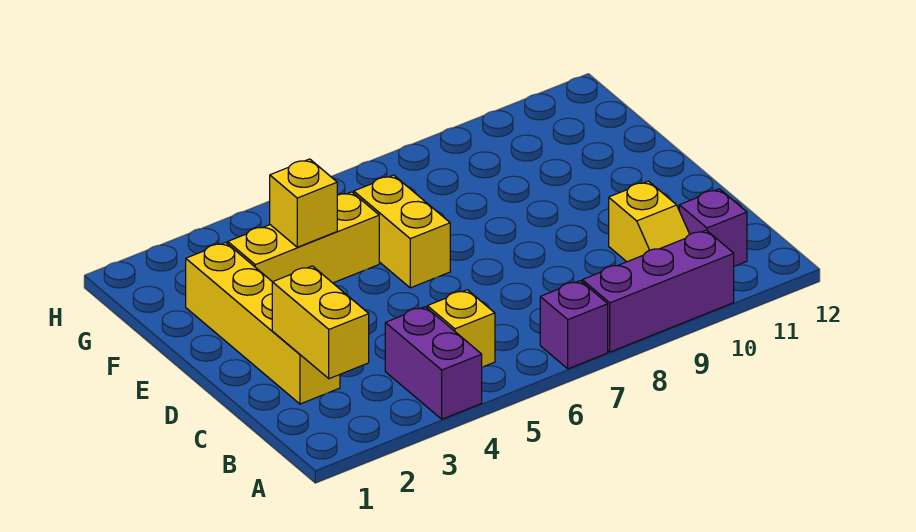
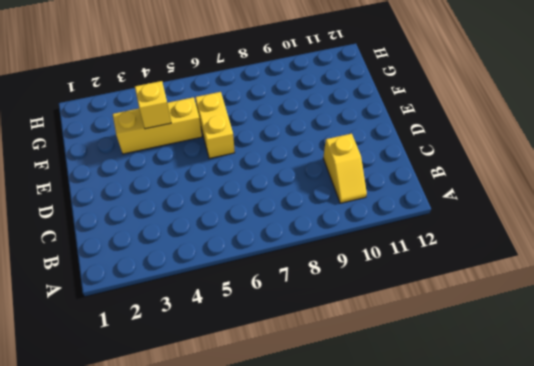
none -> purple brick A4:B4 level 1
none -> purple brick A7 level 1

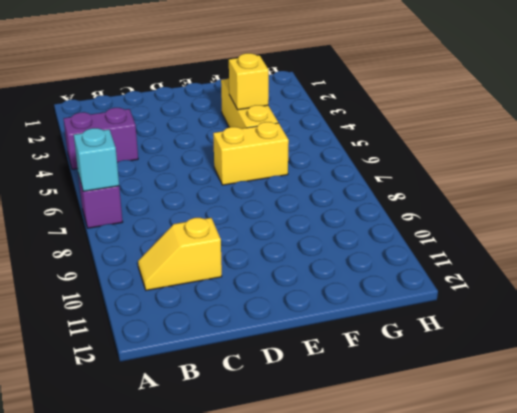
cyan brick A7 level 2 -> none
none -> purple brick A8:A10 level 1
none -> yellow brick B5 level 1

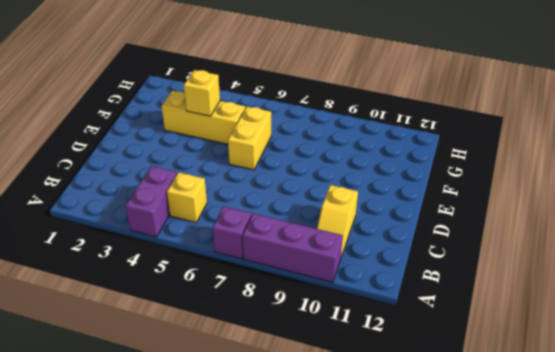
none -> purple brick B11 level 1
none -> yellow brick C2:F2 level 1

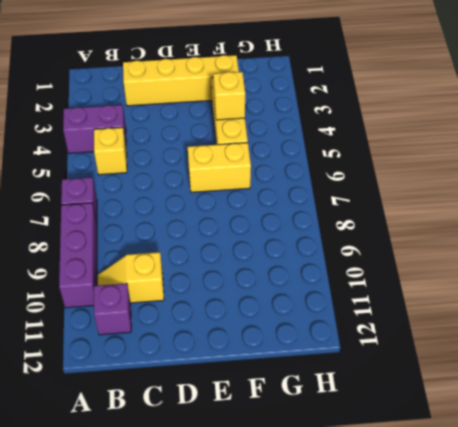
none -> yellow brick B2:C2 level 2

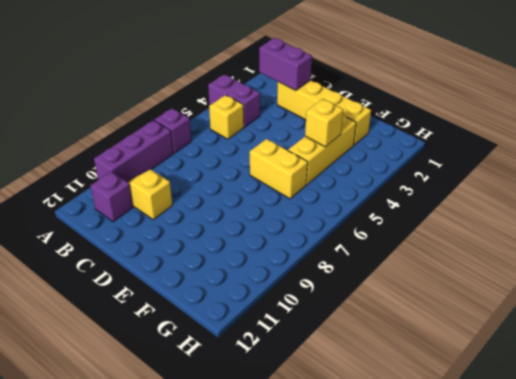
purple brick B2:C2 level 2 -> yellow brick B2:C2 level 2

